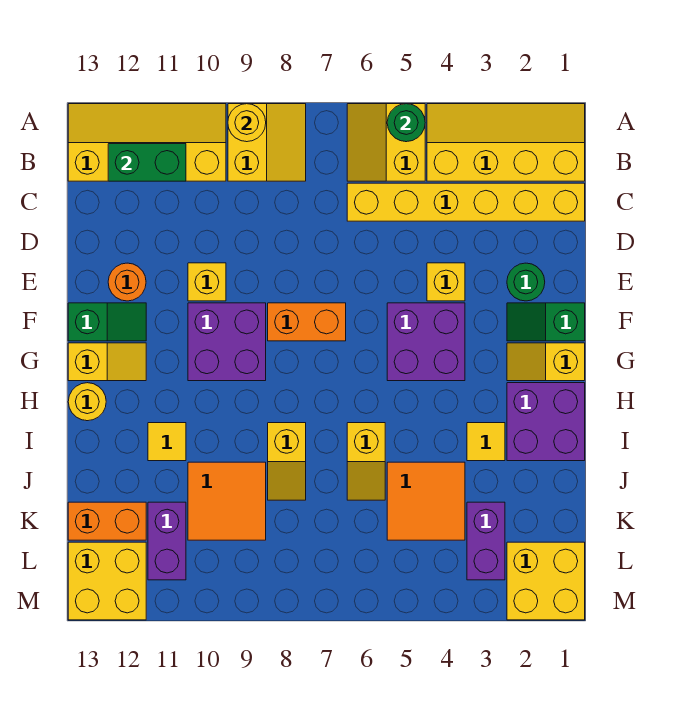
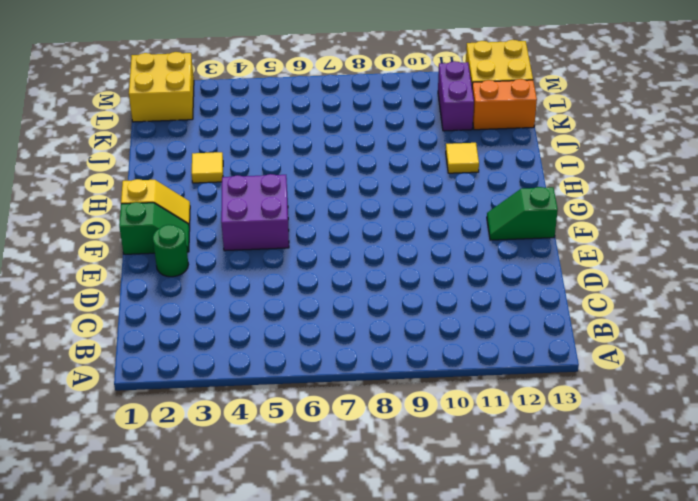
none -> yellow slope A1:B4 level 1 top B
none -> yellow slope A5:B6 level 1 top 5
none -> yellow slope A8:B9 level 1 top 9
none -> yellow slope A10:B13 level 1 top B

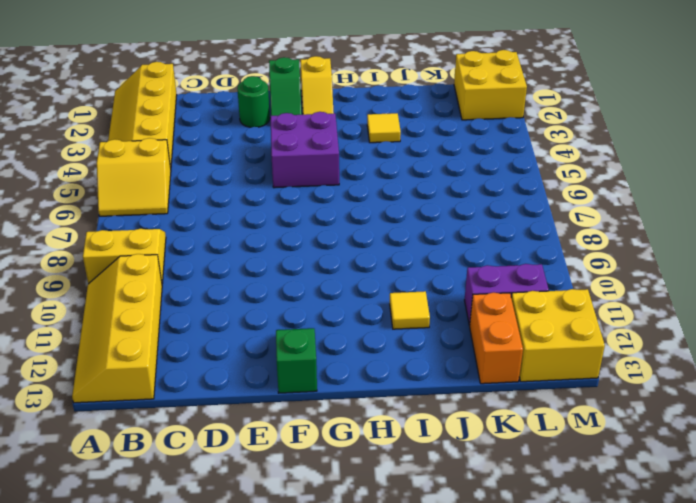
none -> yellow brick C1:C6 level 1
none -> yellow brick E4 level 1
none -> yellow brick E10 level 1
none -> orange round brick E12 level 1

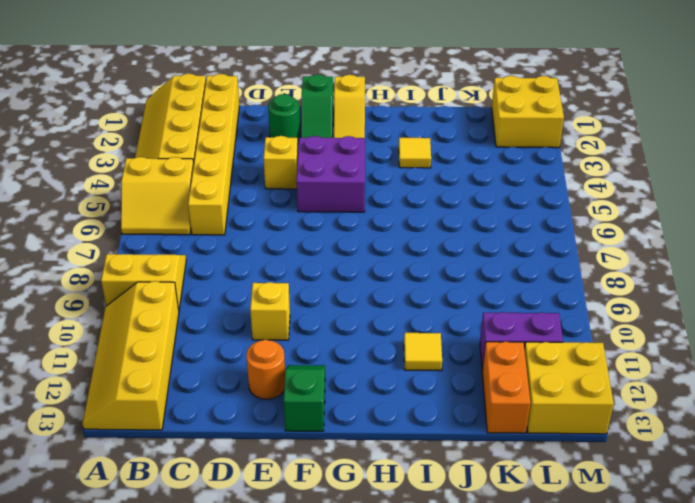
none -> orange brick F7:F8 level 1
none -> purple brick F9:G10 level 1
none -> yellow slope G12:G13 level 1 top 13
none -> purple brick H1:I2 level 1

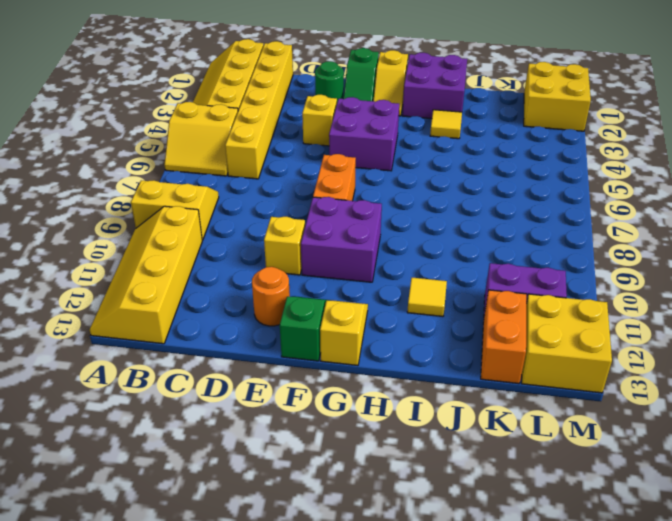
none -> yellow round brick H13 level 1
none -> yellow slope I6:J6 level 1 top I
none -> yellow slope I8:J8 level 1 top I
none -> orange tile J4:K5 level 1

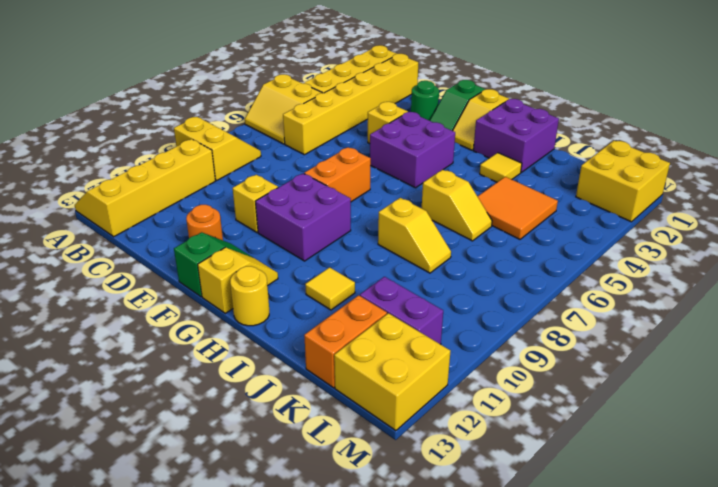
none -> orange tile J9:K10 level 1
none -> purple brick K3:L3 level 1
none -> green round brick A5 level 2
none -> yellow round brick A9 level 2

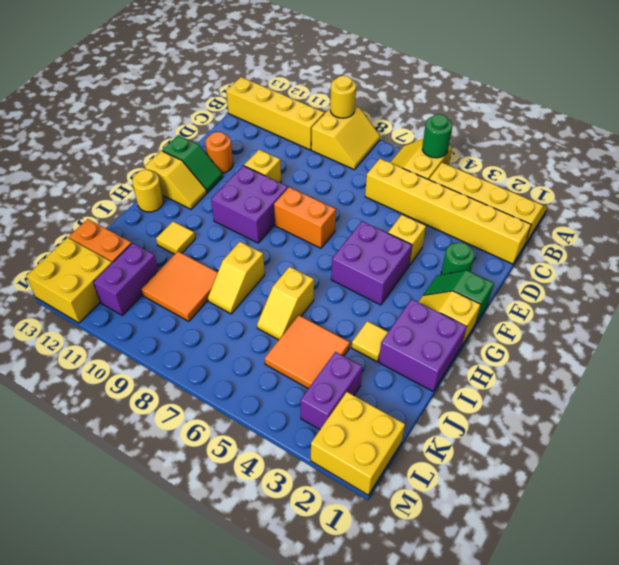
none -> green brick B11:B12 level 2

